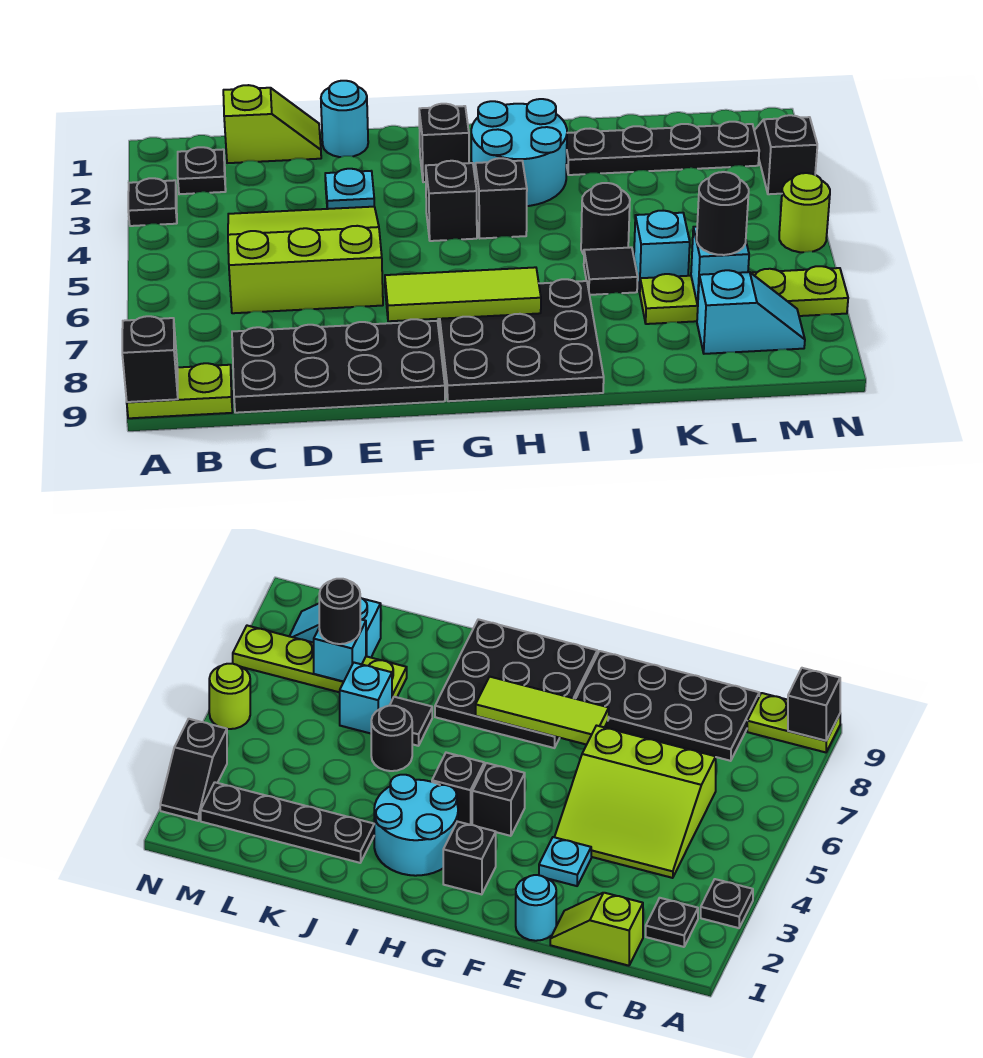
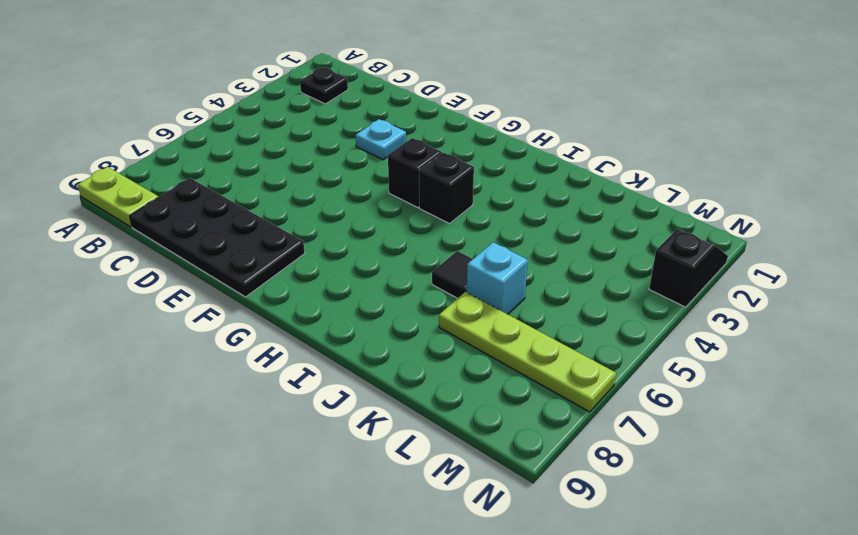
none -> black plate A3 level 1
none -> lime slope C1:D1 level 1 top C
none -> lime slope C4:E6 level 1 top 6

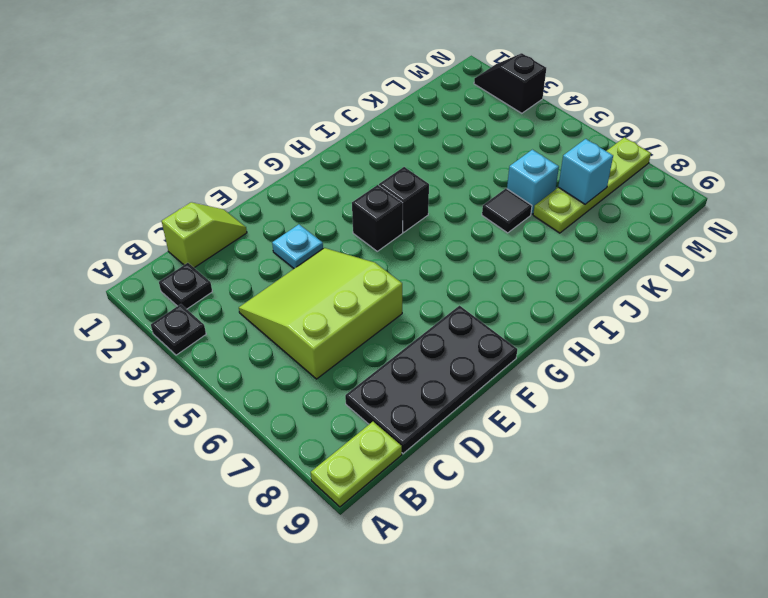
none -> cyan round brick E1 level 1
none -> black brick G2 level 1
none -> black plate G7:I9 level 1

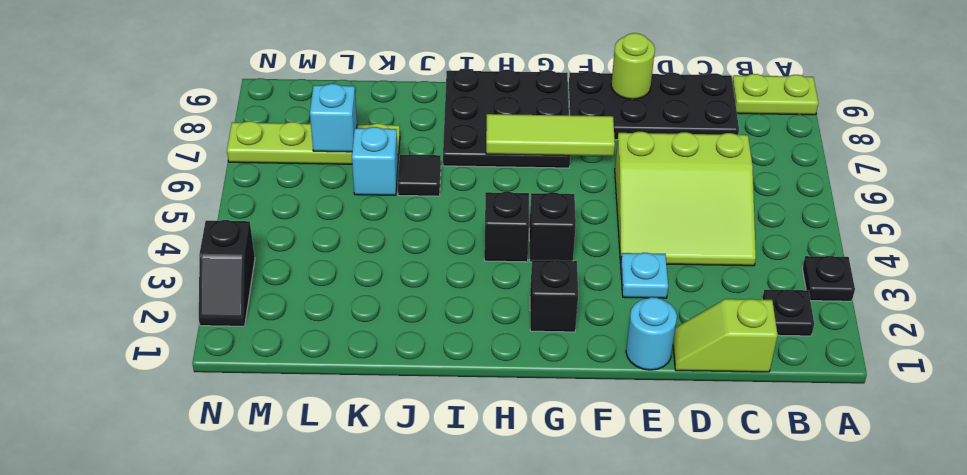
lime round brick E9 level 2 -> lime round brick N5 level 1
none -> cyan round brick H2:I3 level 1
none -> black plate J2:M2 level 1
none -> black round brick J5 level 1

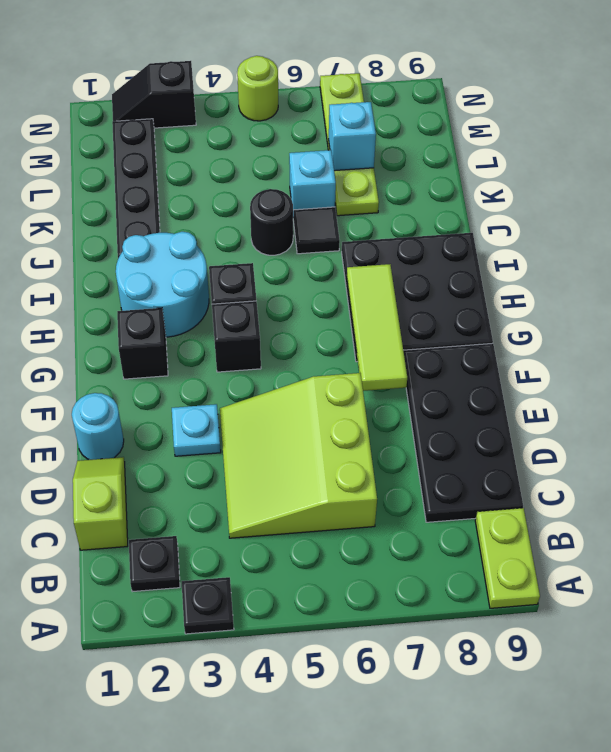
none -> cyan slope L8:M8 level 1 top L
none -> black brick A9 level 2
none -> black round brick L7 level 3

